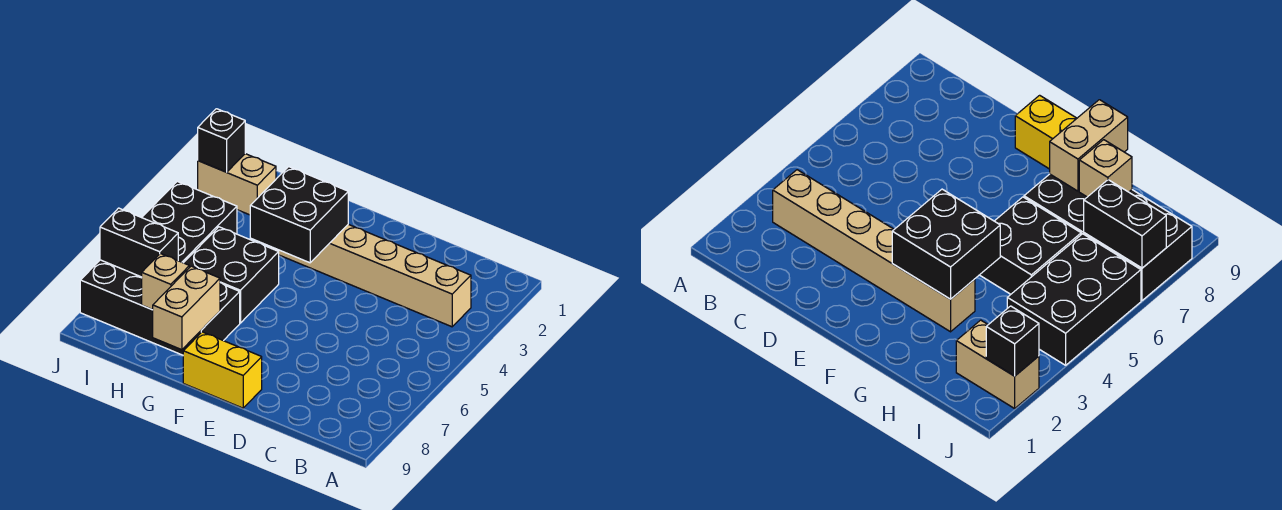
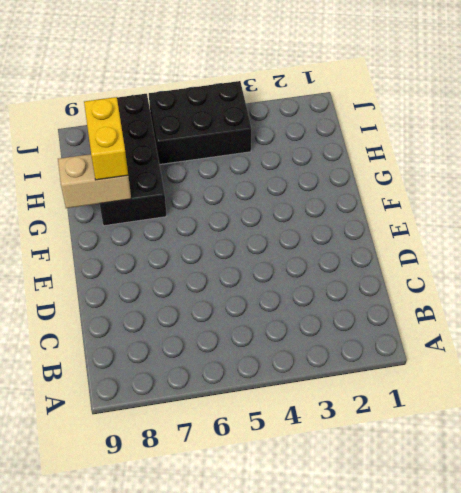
yellow brick G8:H8 level 3 -> yellow brick E9:F9 level 1
none -> tan brick B3:G3 level 1
none -> black brick G5:H6 level 1

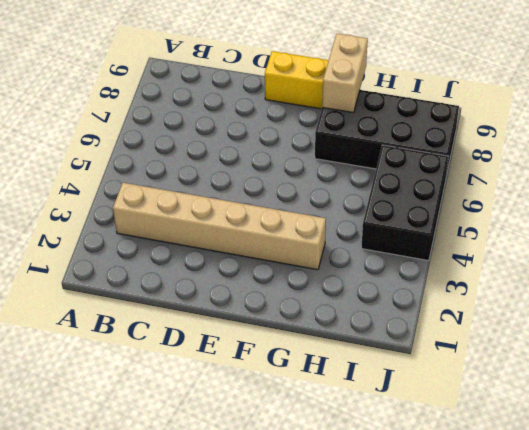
none -> black brick G5:H6 level 1
none -> tan brick I2:J2 level 1

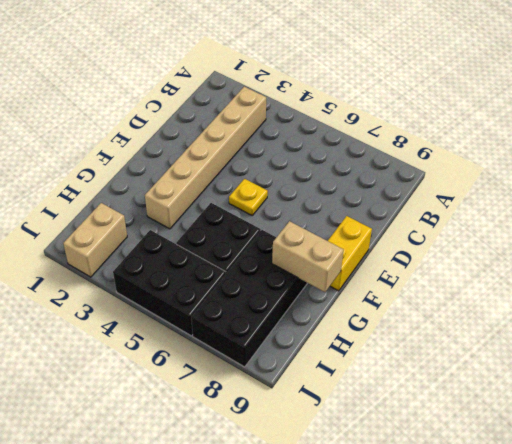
yellow plate E5 level 1 -> none
none -> black brick F3:G4 level 2
none -> tan brick H8 level 2

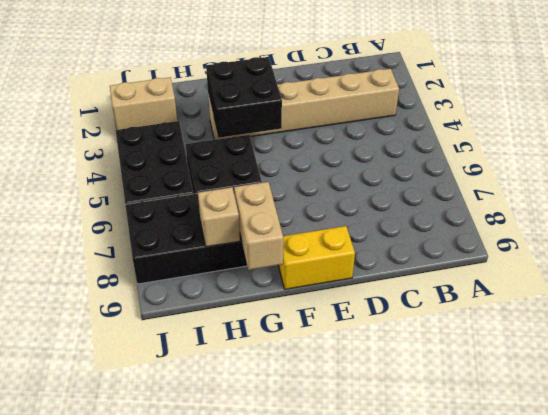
none -> black brick I7:J7 level 2
none -> black brick J2 level 2

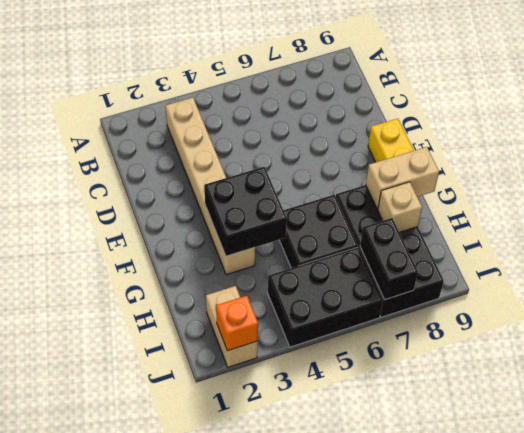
orange brick J2 level 2 -> black brick J2 level 2

